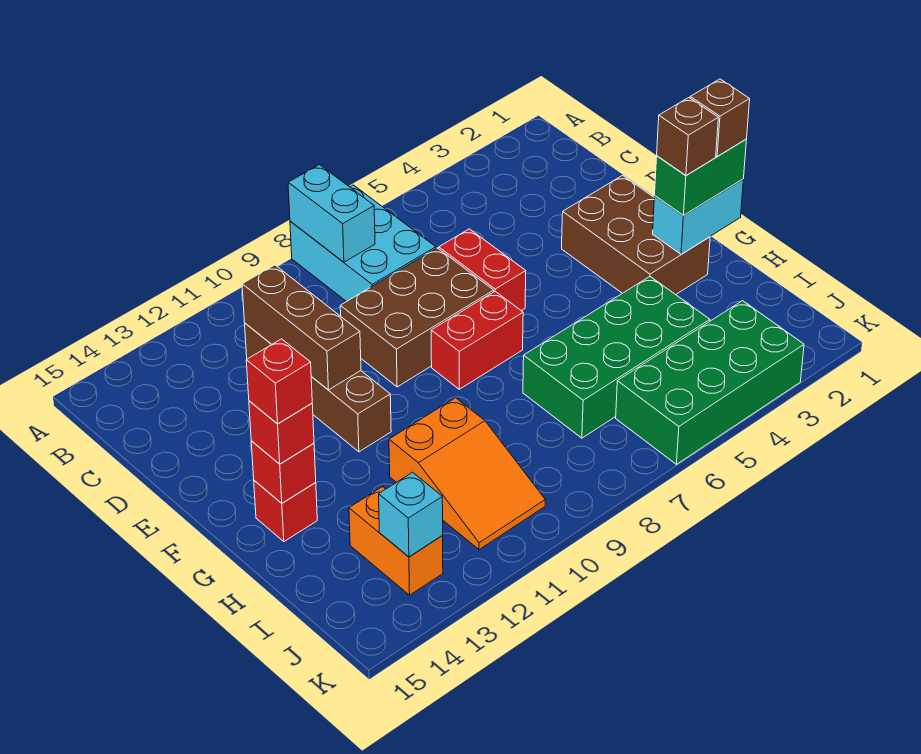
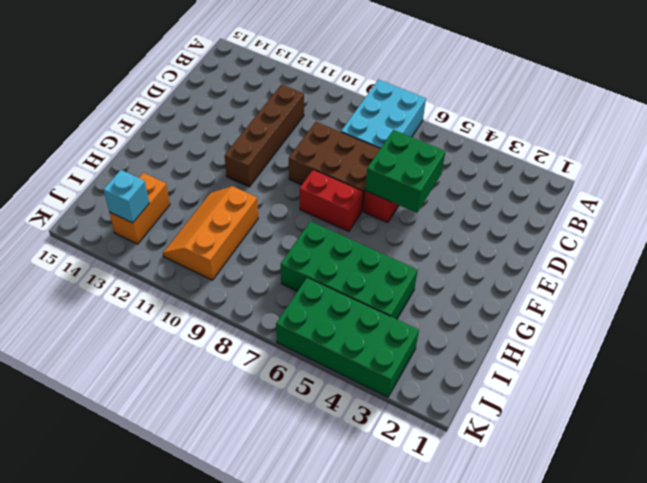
green brick D5:E6 level 2 -> none
orange slope H10:J11 level 1 top 10 -> orange slope H10:J11 level 1 top H
none -> brown brick E2:G3 level 1
none -> red brick G14 level 1
none -> cyan brick A8:B8 level 2

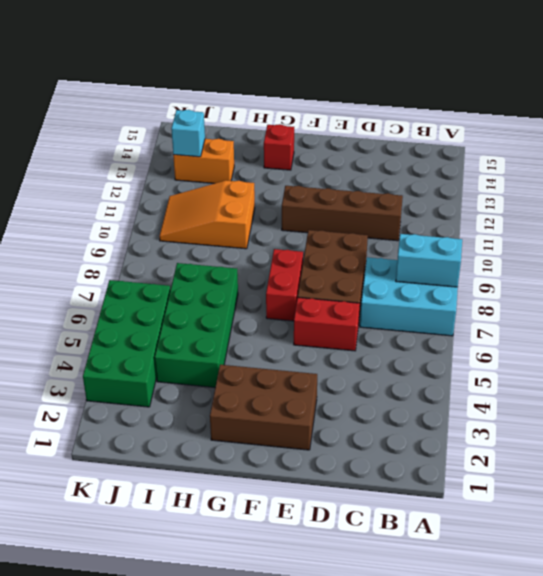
none -> brown brick C11:E11 level 2
none -> cyan brick G1:G2 level 2
none -> red brick G14 level 2

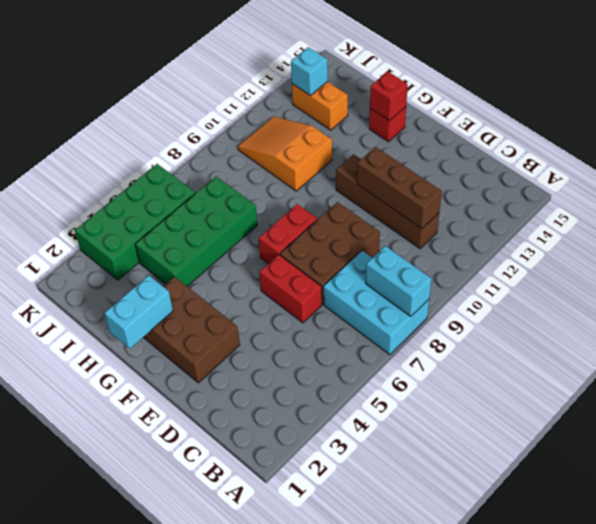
none -> green brick G1:G2 level 3
none -> red brick G14 level 3
none -> brown brick G1 level 4

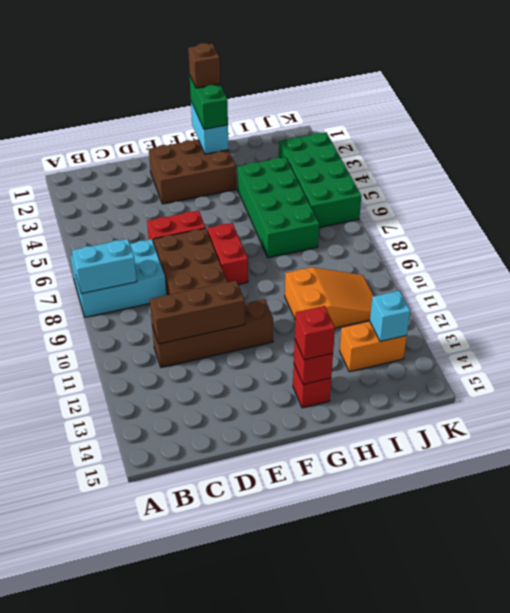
none -> brown brick G2 level 4
none -> red brick G14 level 4

